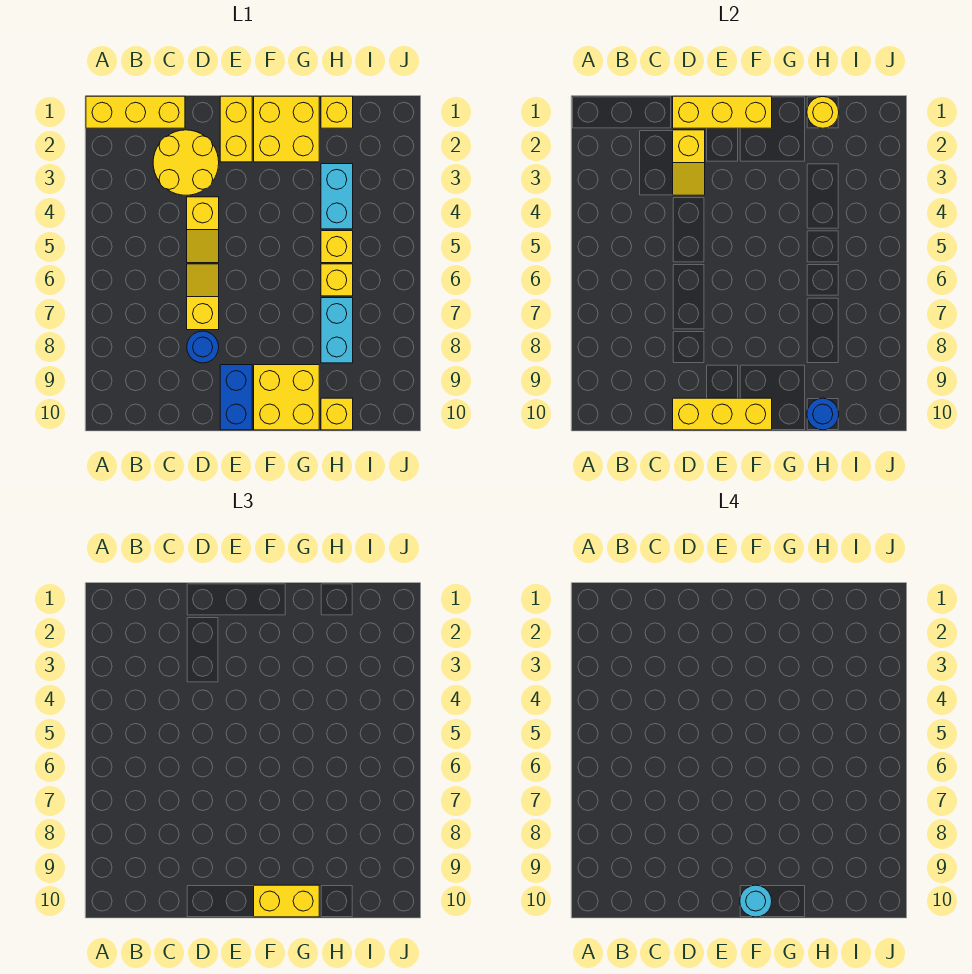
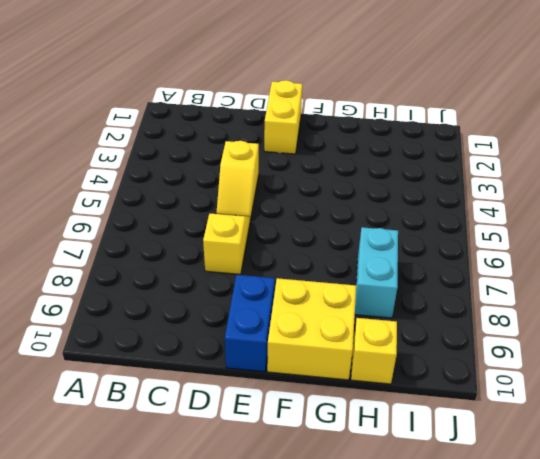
none -> yellow brick A1:C1 level 1
none -> yellow round brick C2:D3 level 1
none -> blue round brick D8 level 1

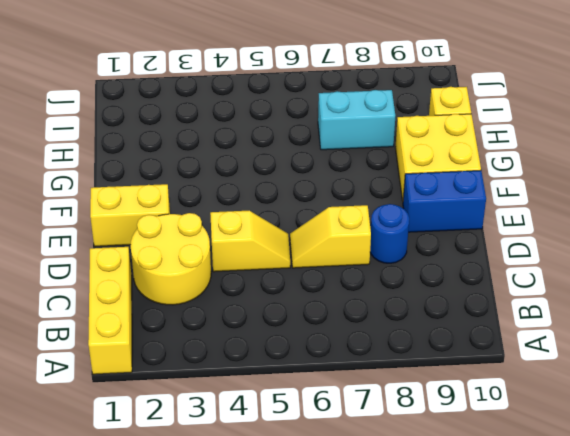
none -> yellow brick F1:G2 level 1
none -> yellow brick H1 level 1
none -> cyan brick H3:H4 level 1

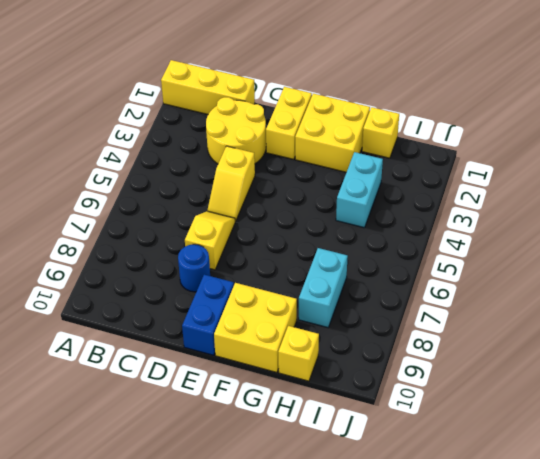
none -> yellow brick H5 level 1
none -> yellow brick H6 level 1
none -> yellow brick D1:F1 level 2

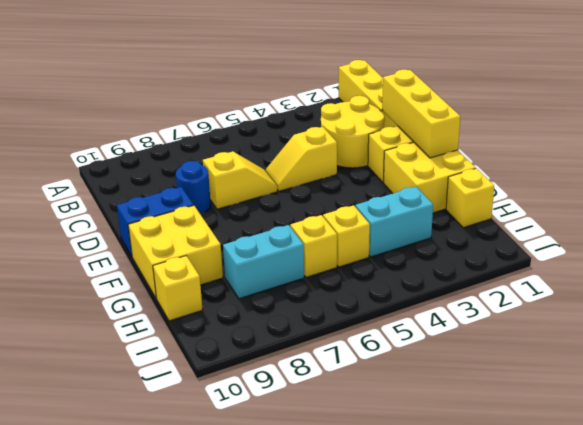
none -> yellow slope D2:D3 level 2 top 2
none -> yellow brick D10:F10 level 2
none -> yellow round brick H1 level 2

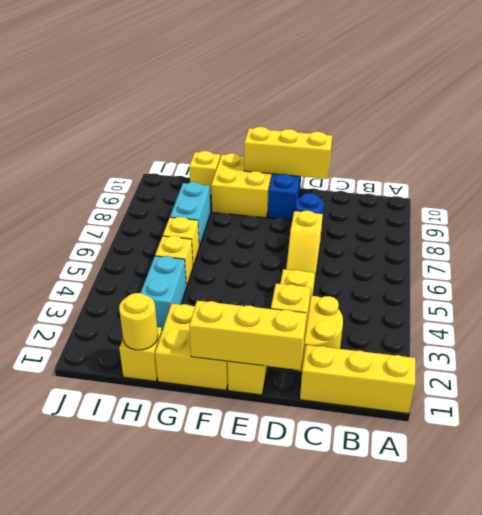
none -> blue round brick H10 level 2
none -> yellow brick F10:G10 level 3
none -> cyan round brick F10 level 4

